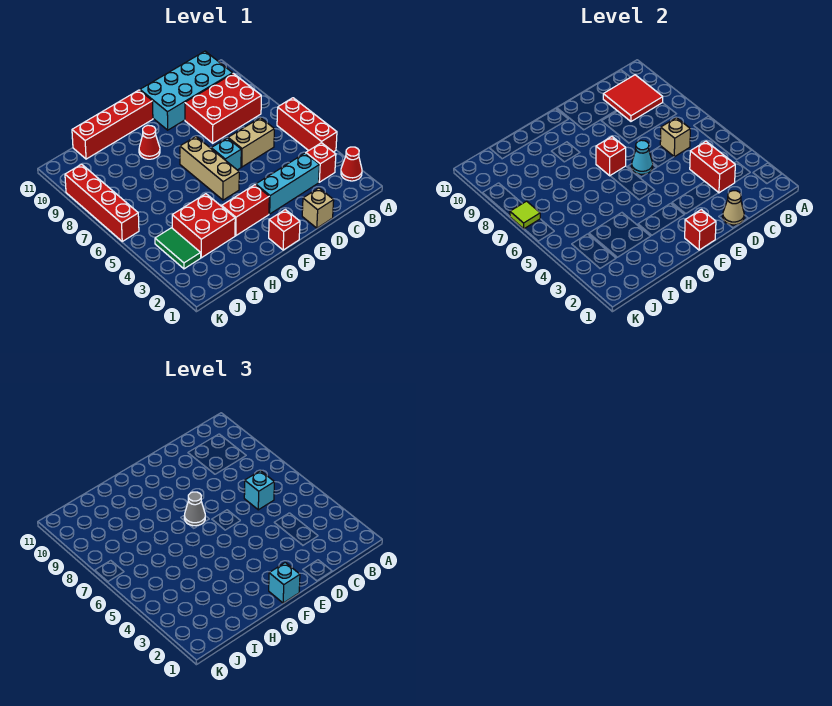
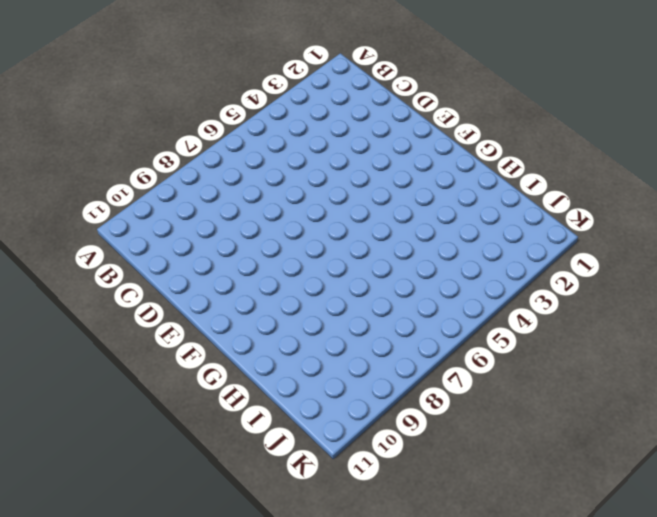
none -> red cone A2 level 1
none -> red brick A4:A6 level 1
none -> red brick B3 level 1

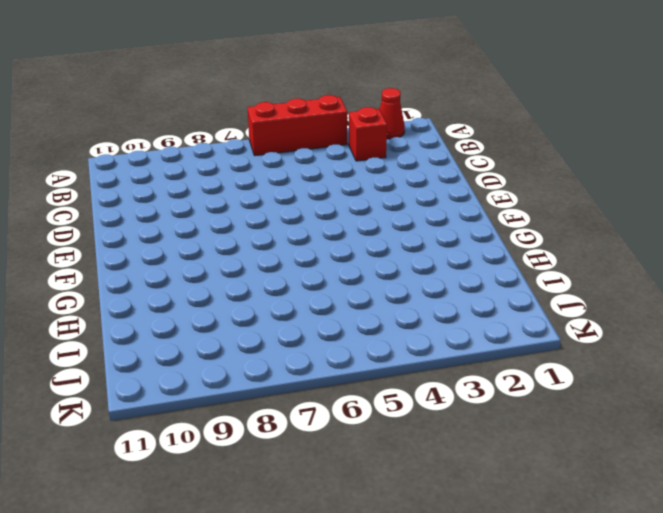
none -> red brick B8:D9 level 1
none -> cyan brick B10:E11 level 1
none -> cyan brick C3:E3 level 1

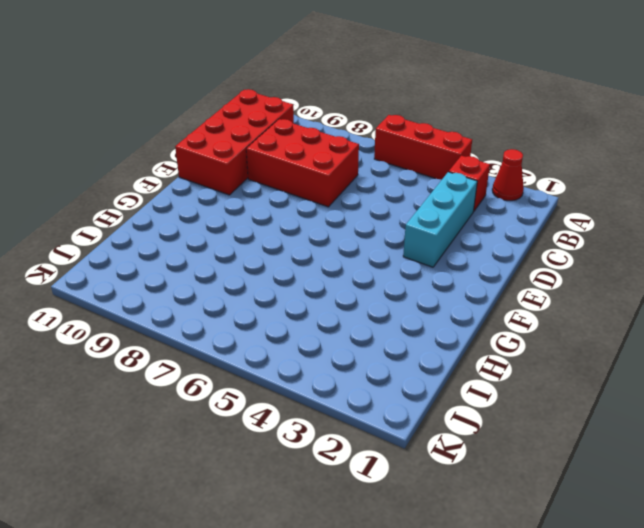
red brick B10:E11 level 1 -> cyan brick B10:E11 level 1
red brick C7:D9 level 1 -> red brick B8:D9 level 1
none -> tan brick C6:D6 level 1
none -> tan brick D1 level 1
none -> cyan brick E6 level 1

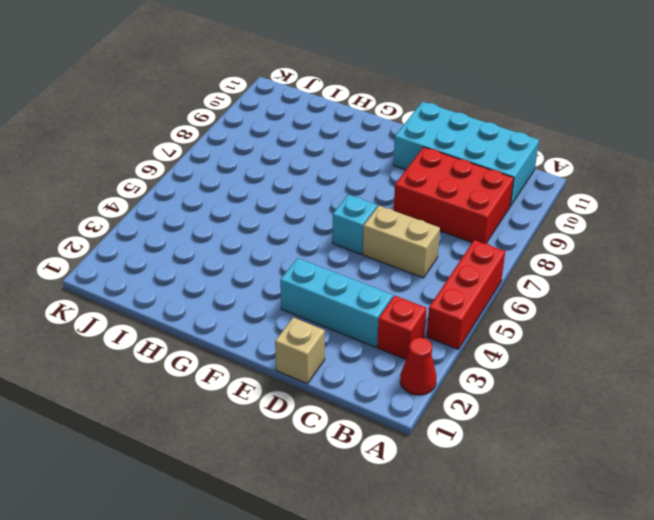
none -> red brick F1 level 1
none -> red brick F3:G3 level 1
none -> tan brick F5:F7 level 1

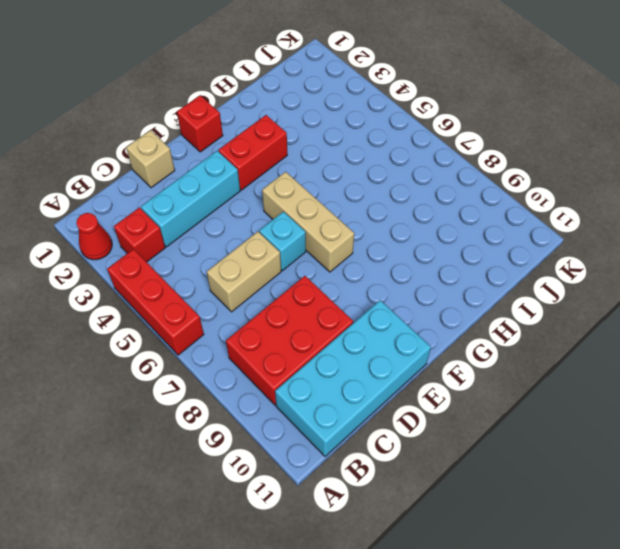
none -> red brick F11:I11 level 1
none -> red cone G9 level 1
none -> red brick H3:I4 level 1

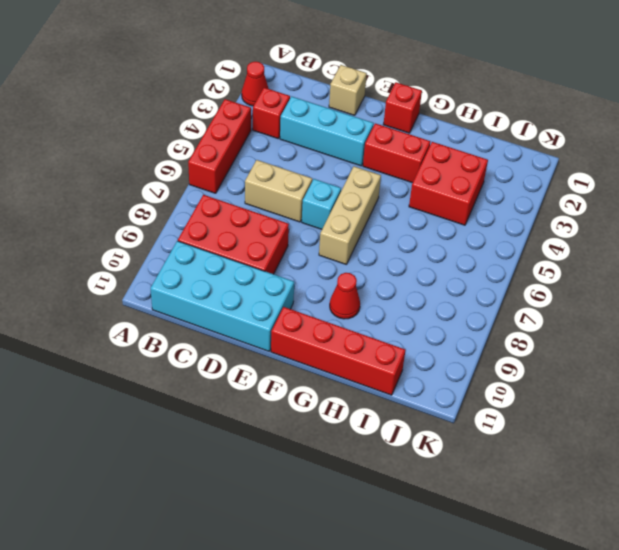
none -> green tile J3:J4 level 1
none -> red brick K6:K9 level 1
none -> red tile B9:C10 level 2

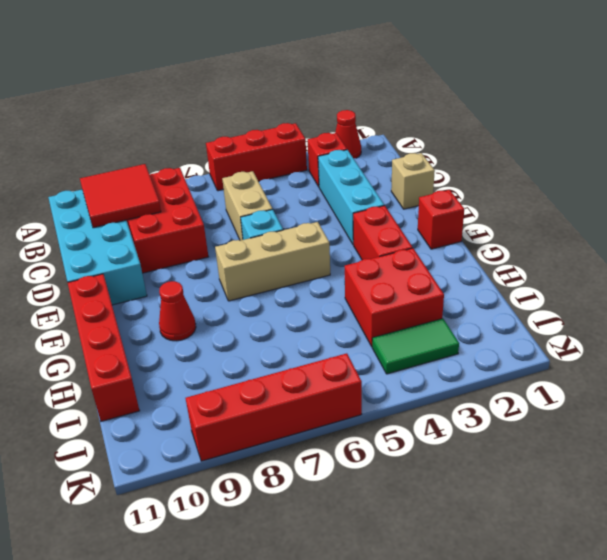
none -> red brick C3:C4 level 2
none -> tan brick C6 level 2
none -> tan cone D1 level 2

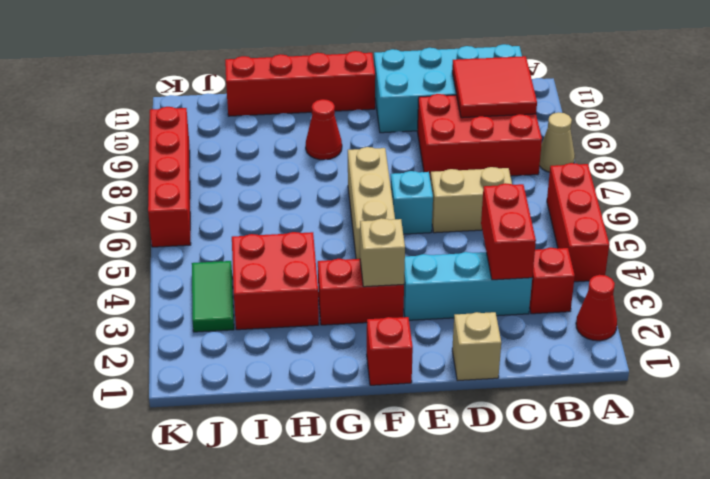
tan cone A8 level 1 -> tan cone D1 level 2
tan brick F3 level 2 -> tan brick C6 level 2
none -> cyan cone E6 level 2
none -> red brick F1 level 2
none -> red brick F7 level 2

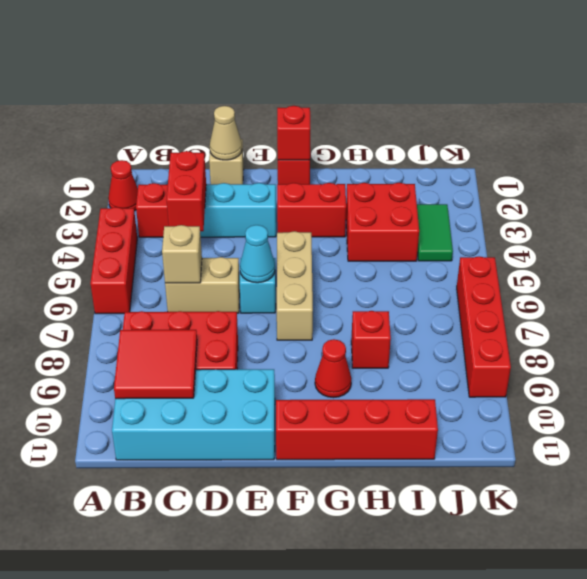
red brick H8 level 1 -> red brick F7 level 2
none -> lime tile K7 level 2
none -> cyan brick C6 level 3
none -> cyan brick F1 level 3

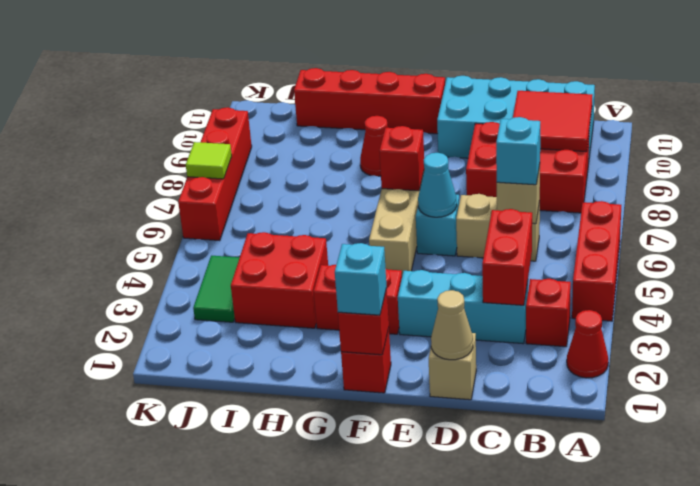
none -> grey cone F7 level 3

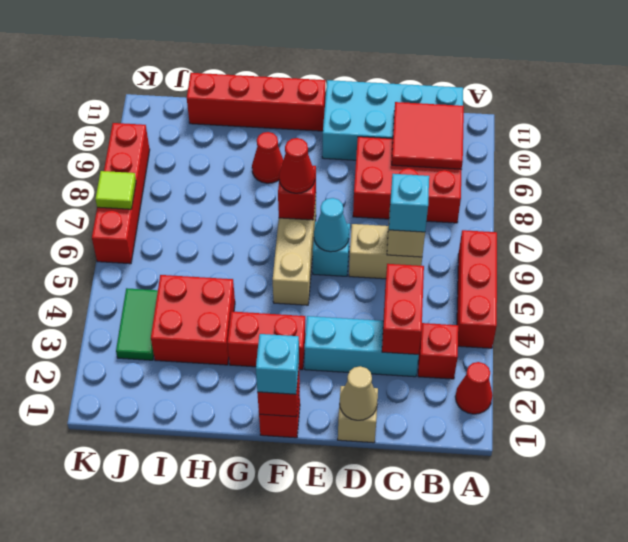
red cone F7 level 3 -> grey cone F7 level 3

